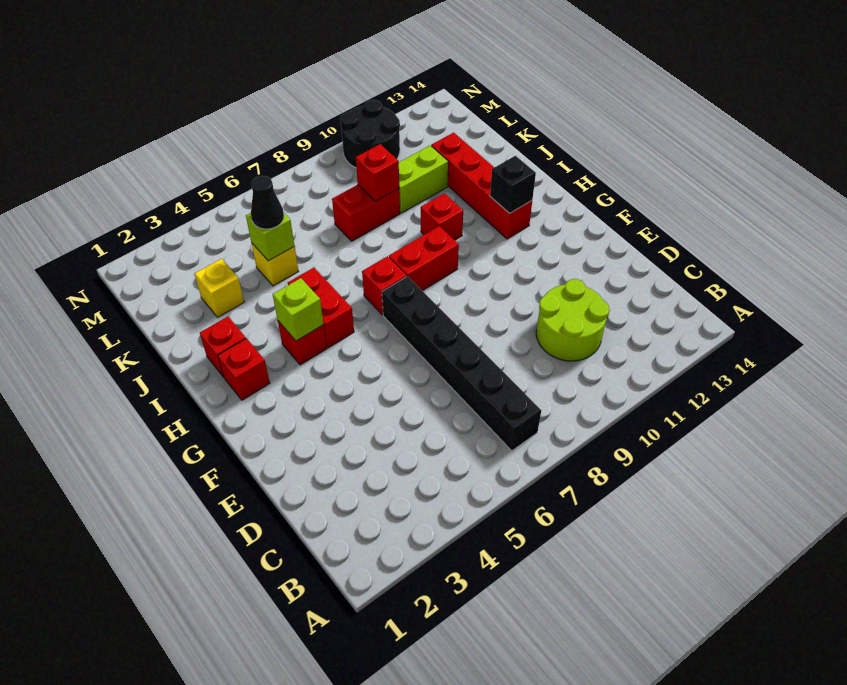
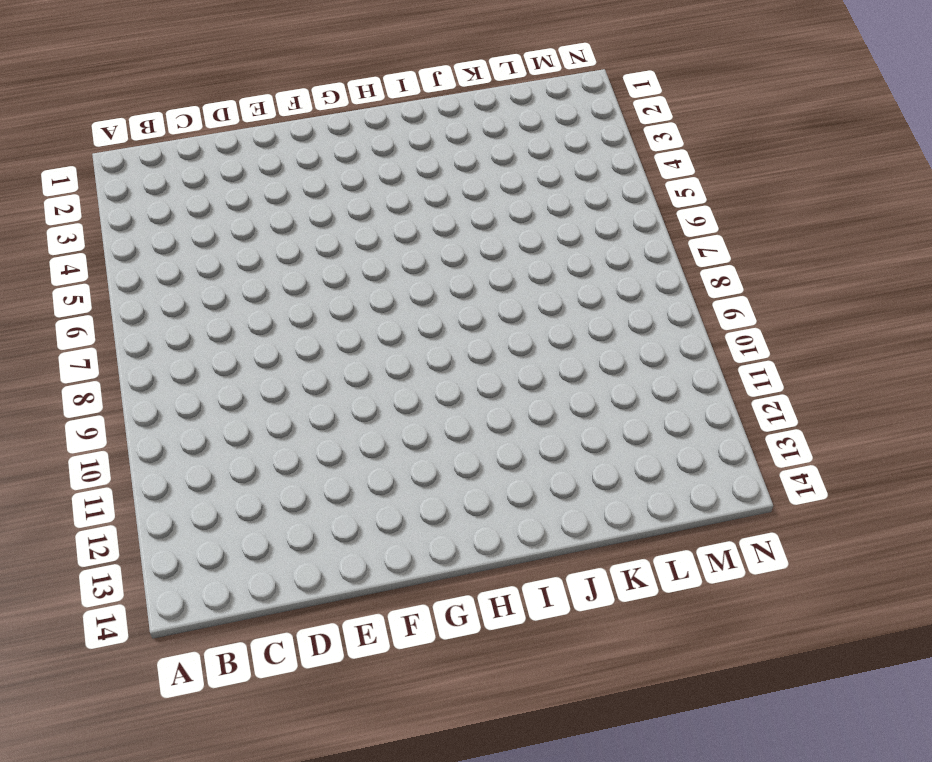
none -> black brick B7:G7 level 1
none -> lime round brick C10:D11 level 1
none -> red brick H2 level 1

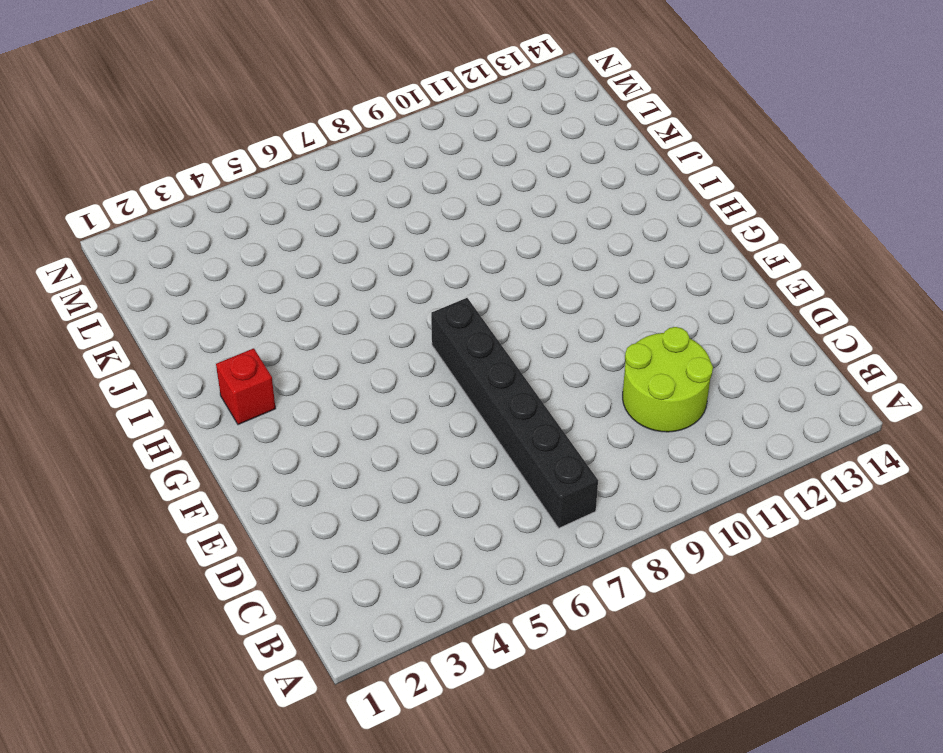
none -> red brick H4 level 1
none -> red brick H5:I5 level 1
none -> red brick H7 level 1

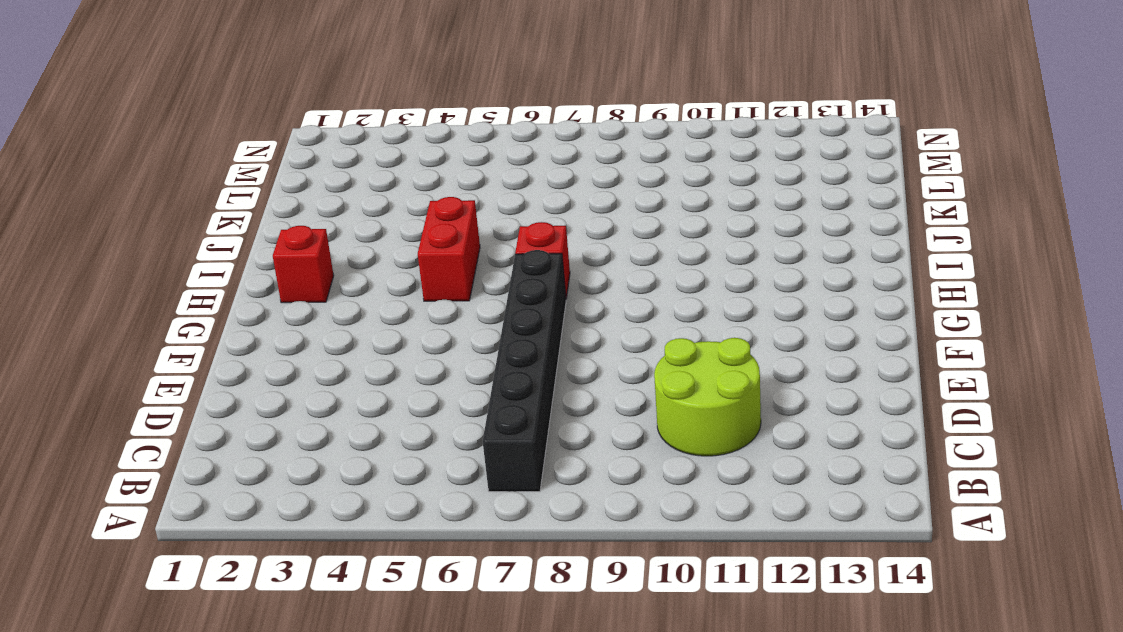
none -> red brick H4 level 1
none -> red brick H8:H9 level 1
none -> red brick H12:K12 level 1

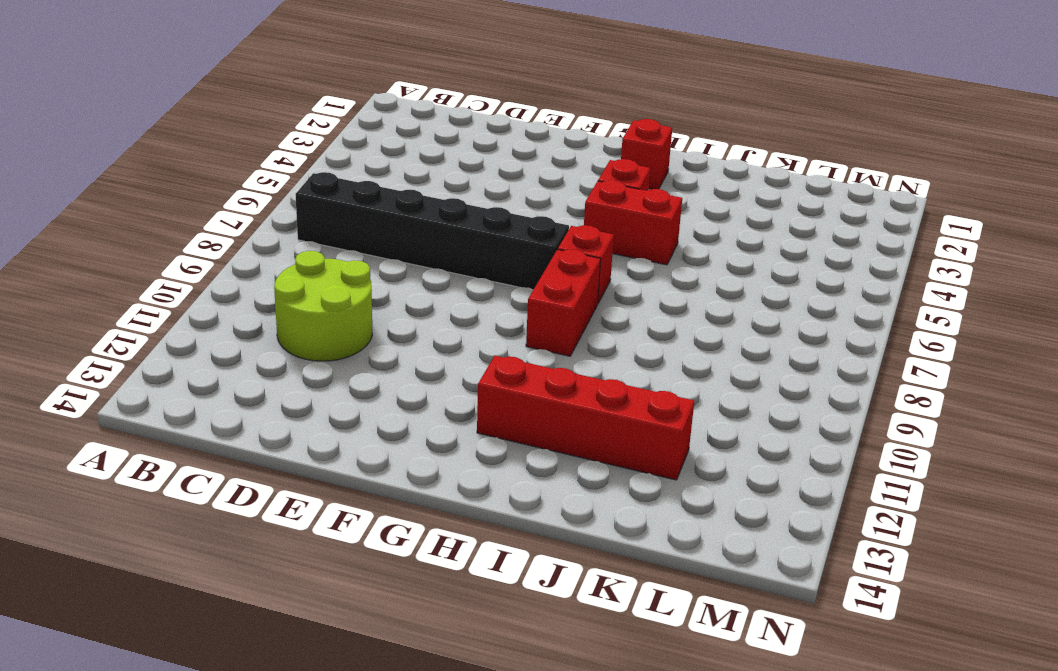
none -> red brick I2 level 1
none -> red brick I10 level 1
none -> yellow brick K3 level 1

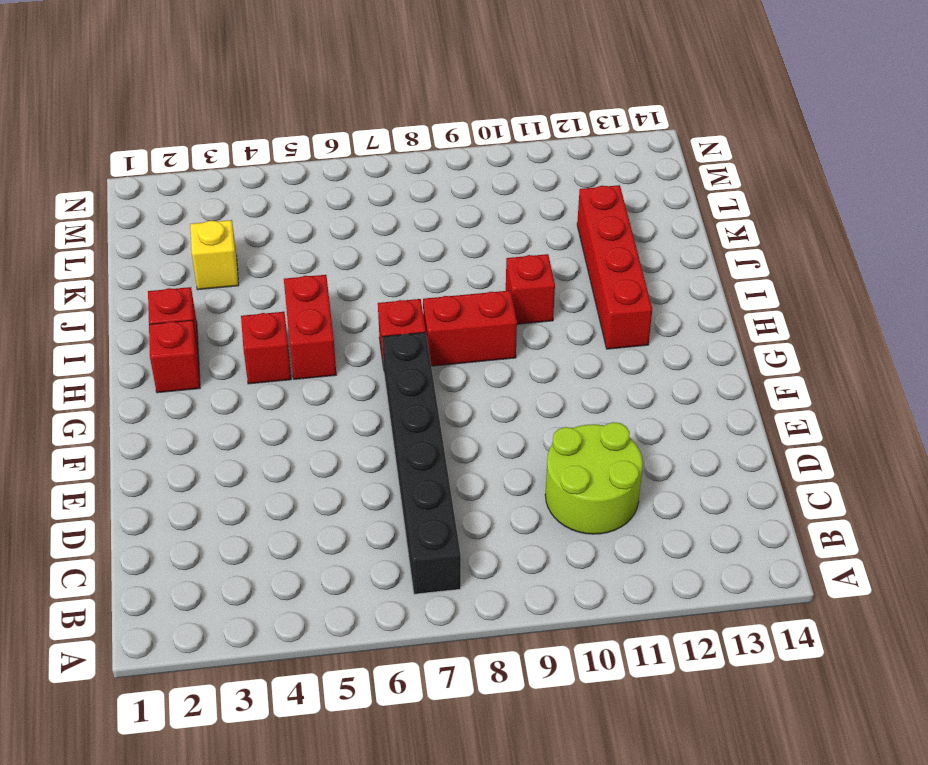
none -> yellow brick K5 level 1
none -> red brick K8:K9 level 1
none -> lime brick K10:K11 level 1

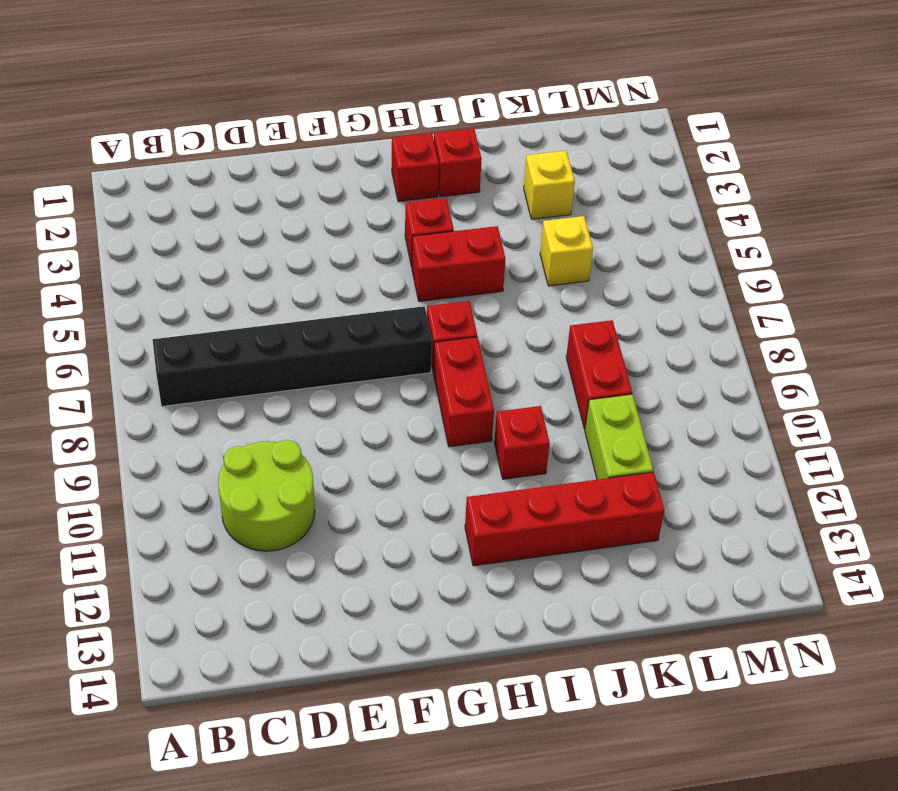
none -> black round brick M10:N11 level 1
none -> lime brick H4 level 2
none -> black brick H12 level 2

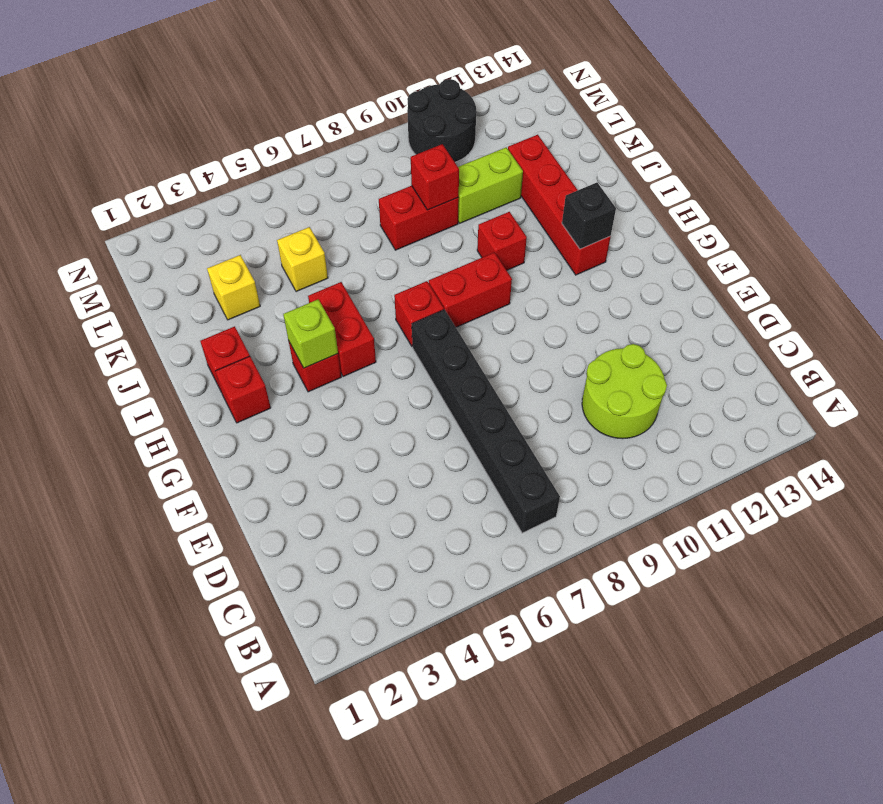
none -> lime brick K5 level 2
none -> black cone K5 level 3

